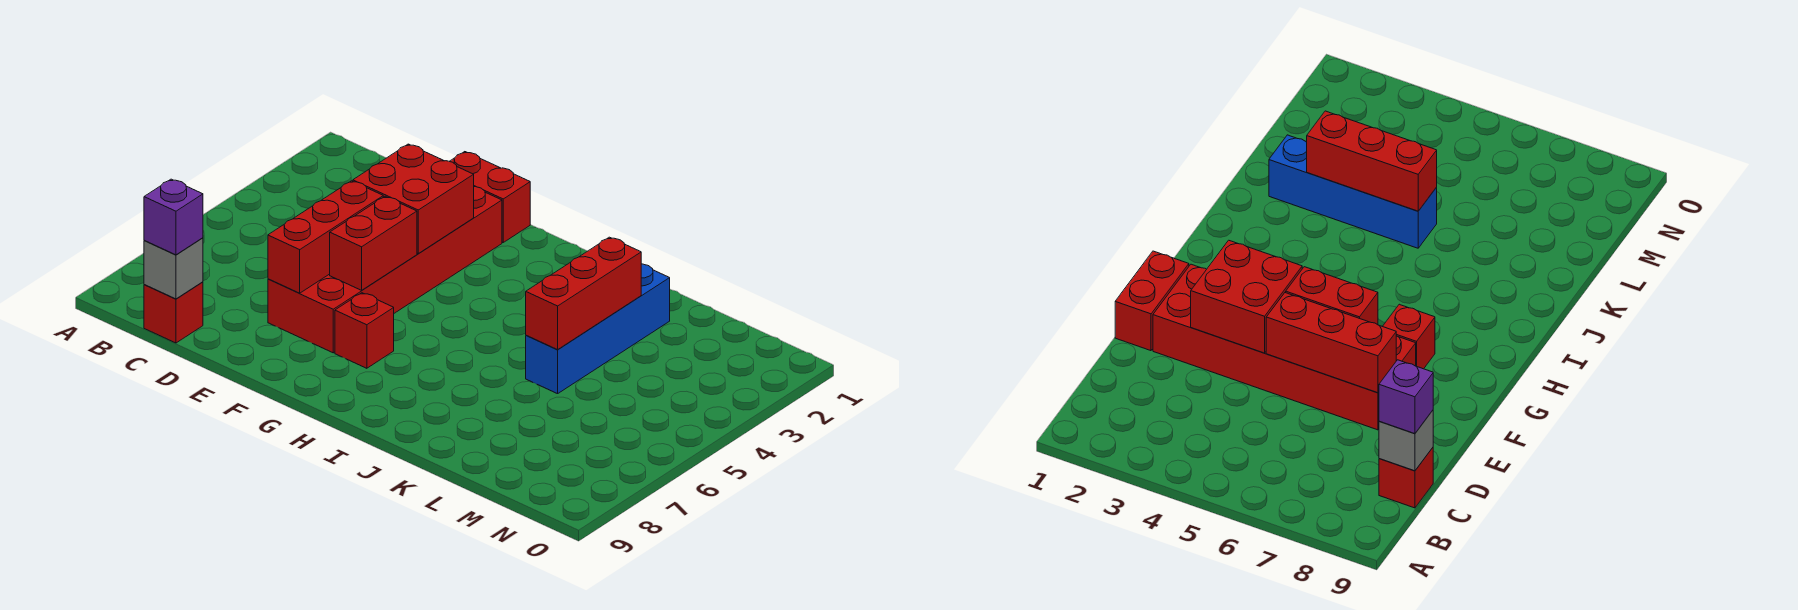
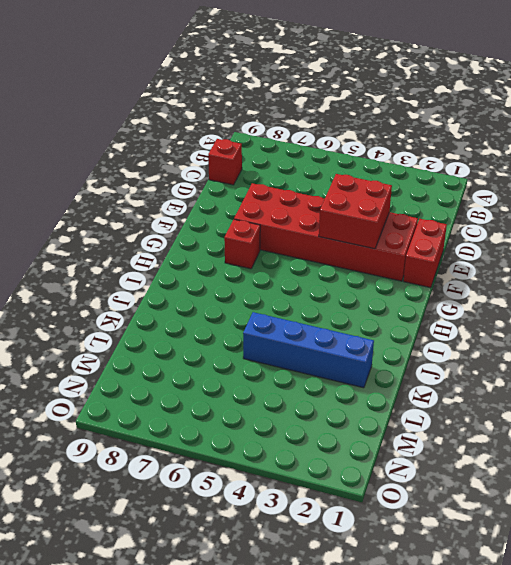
none -> grey brick C9 level 2
none -> red brick E5:E7 level 2

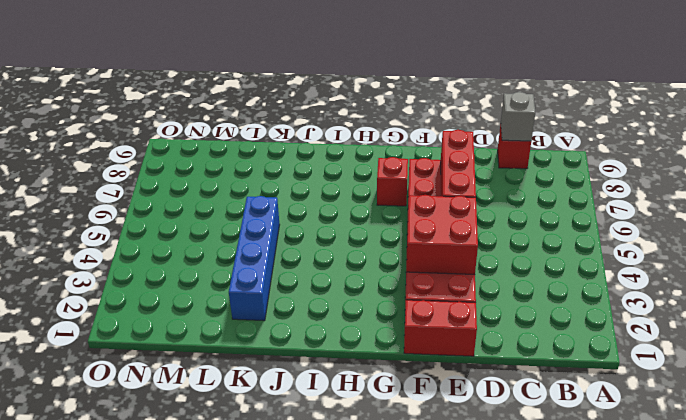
none -> red brick F5:F6 level 2
none -> red brick K3:K5 level 2

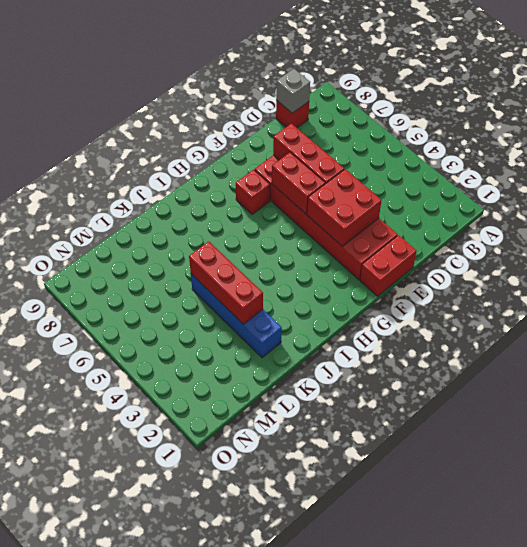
none -> purple brick C9 level 3

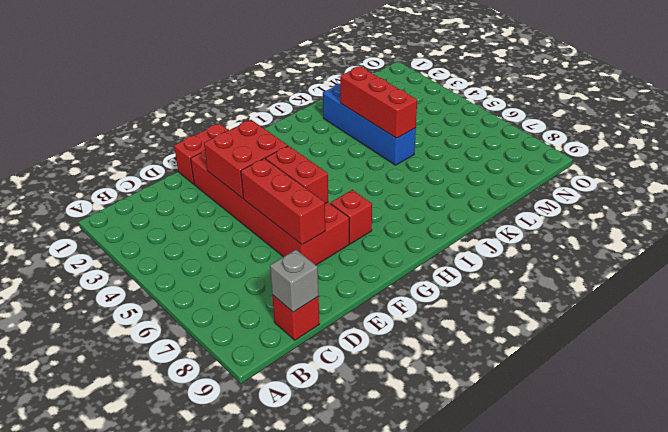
none -> purple brick C9 level 3

